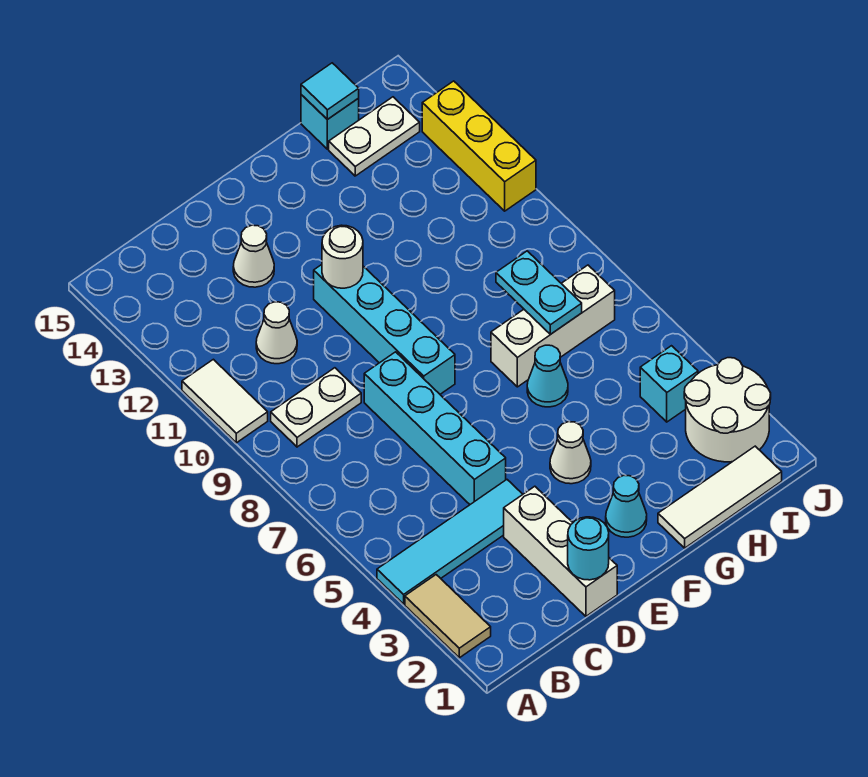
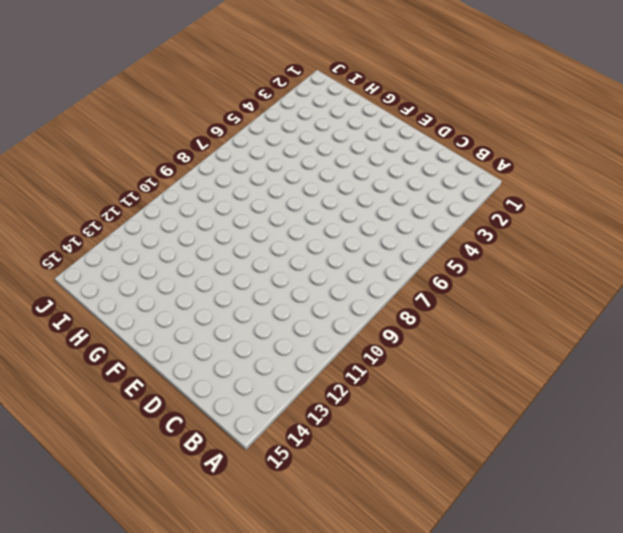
none -> tan tile A2:A3 level 1
none -> cyan tile A4:D4 level 1
none -> white tile A10:A11 level 1

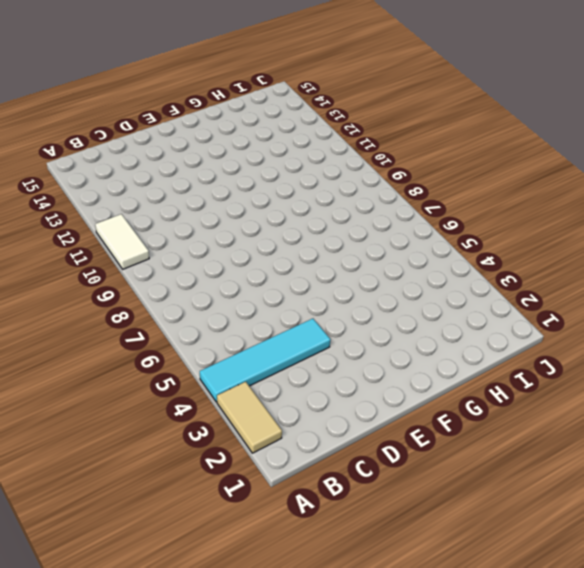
none -> white plate B9:C9 level 1
none -> white cone C11 level 1
none -> white brick D1:D3 level 1

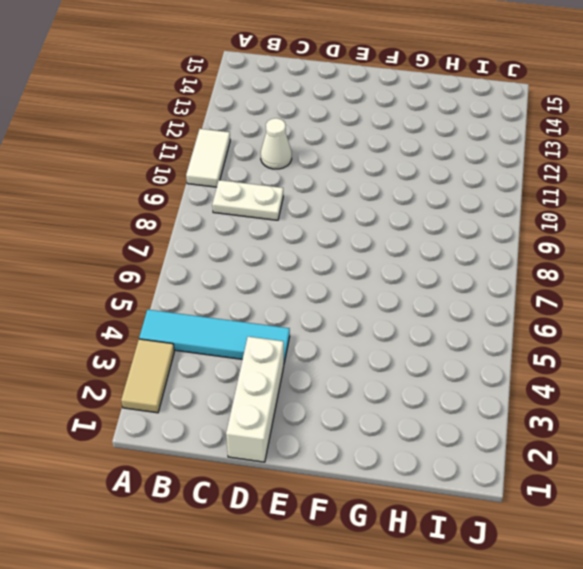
none -> cyan brick D5:D8 level 1
none -> white cone D13 level 1
none -> cyan brick E8:E11 level 1

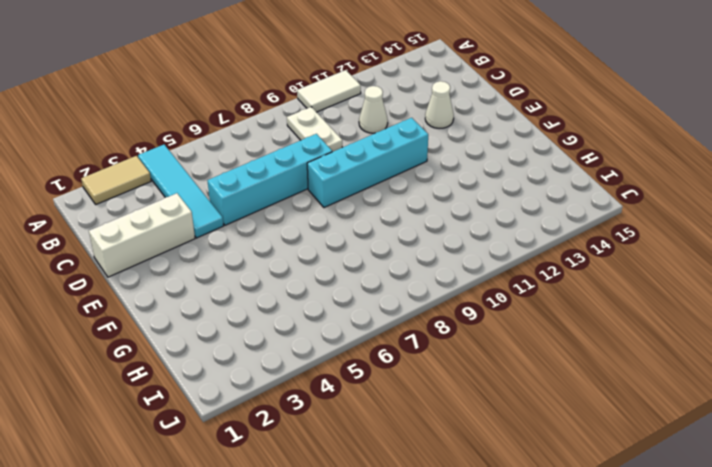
none -> cyan cone F2 level 1
none -> white cone F4 level 1
none -> white tile G1:I1 level 1

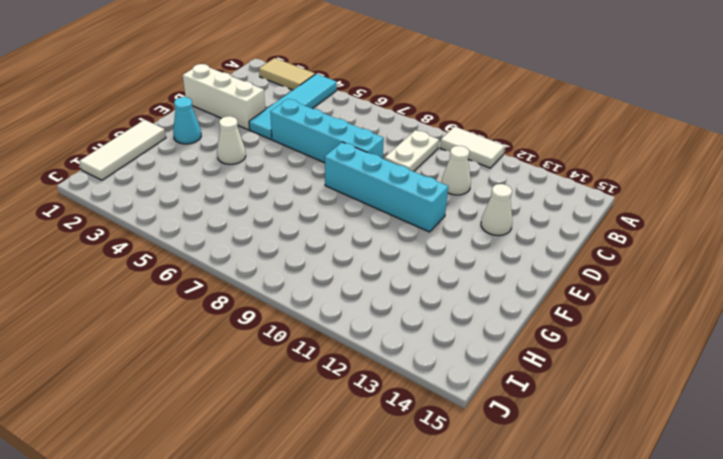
none -> cyan cone G6 level 1
none -> white brick G7:I7 level 1
none -> white plate H14:I14 level 1

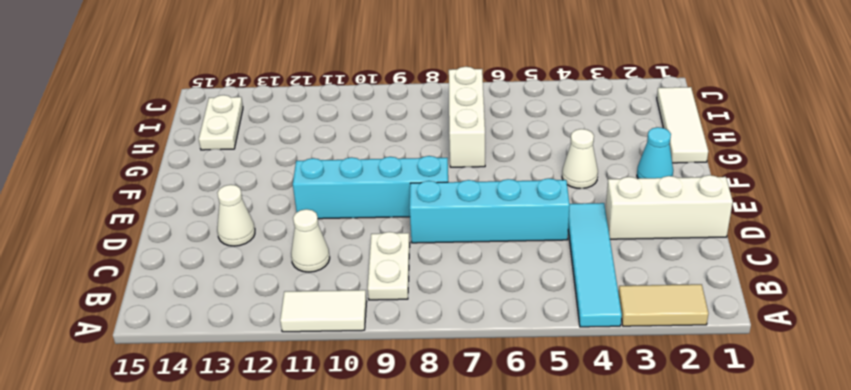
none -> cyan cone G6 level 1
none -> cyan brick H15 level 1
none -> white round brick I2:J3 level 1

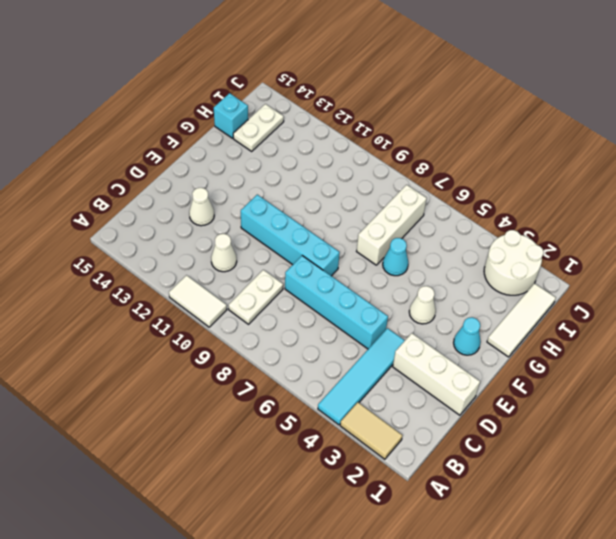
none -> cyan brick I4 level 1
none -> yellow brick J11:J13 level 1
none -> cyan round brick D1 level 2

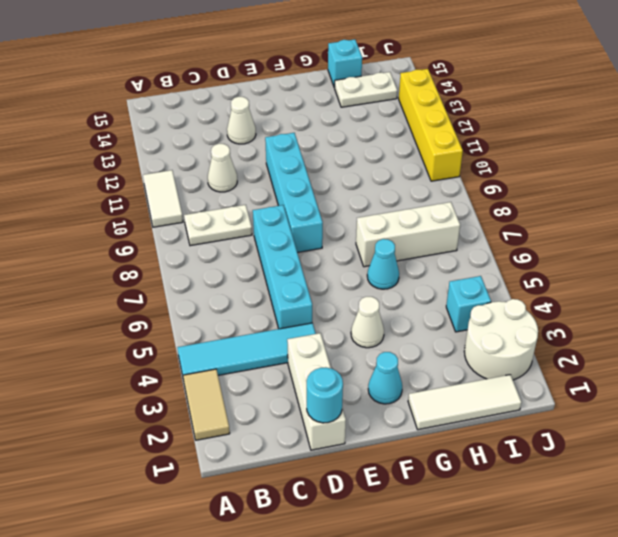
yellow brick J10:J13 level 1 -> yellow brick J11:J13 level 1
none -> white round brick E11 level 2
none -> cyan plate H7:H8 level 2
none -> cyan tile H15 level 2

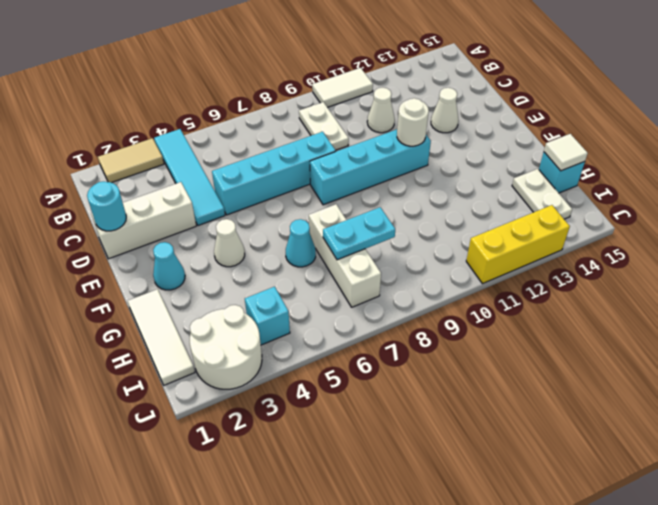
white tile H15 level 2 -> cyan tile H15 level 2

